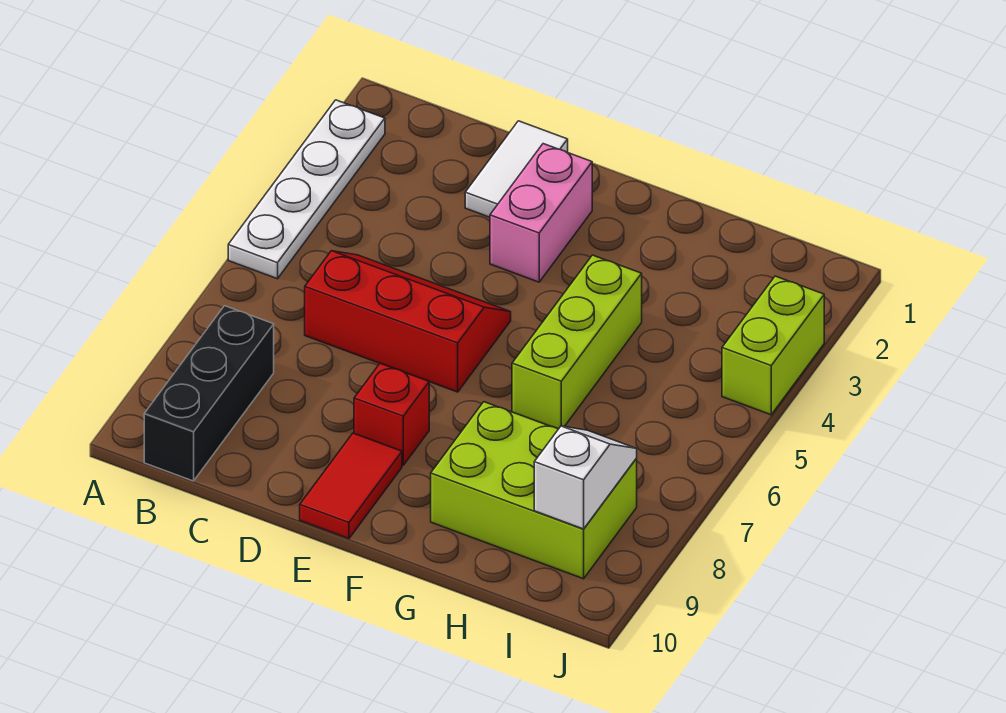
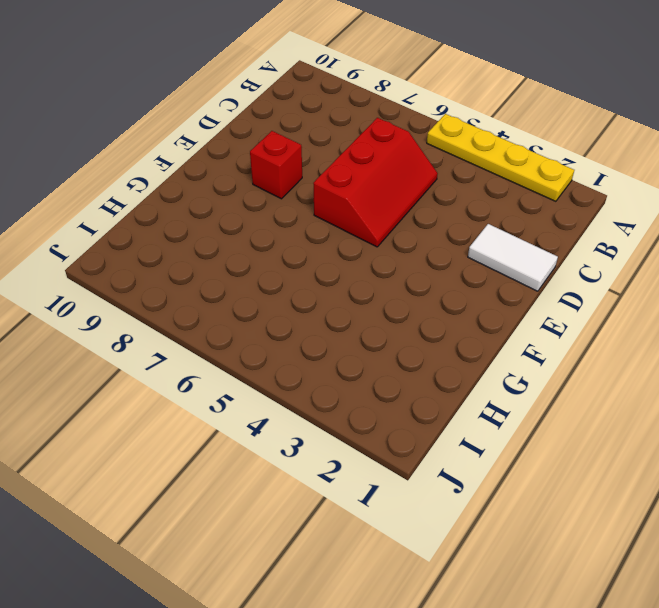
yellow plate A2:A5 level 1 -> white plate A2:A5 level 1
none -> black brick B8:B10 level 1
none -> pink brick E2:E3 level 1

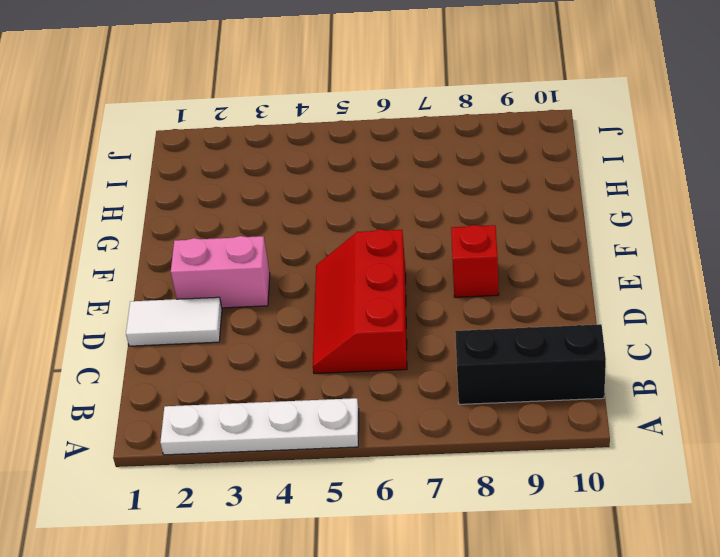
none -> red tile E9:E10 level 1
none -> lime brick G4:G6 level 1

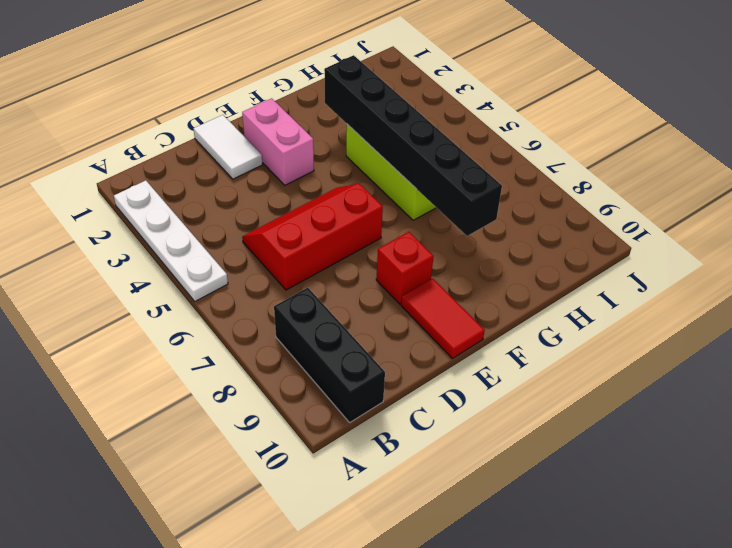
black brick G3:G8 level 2 -> none
none -> lime brick G8:I9 level 1
none -> lime brick J3:J4 level 1

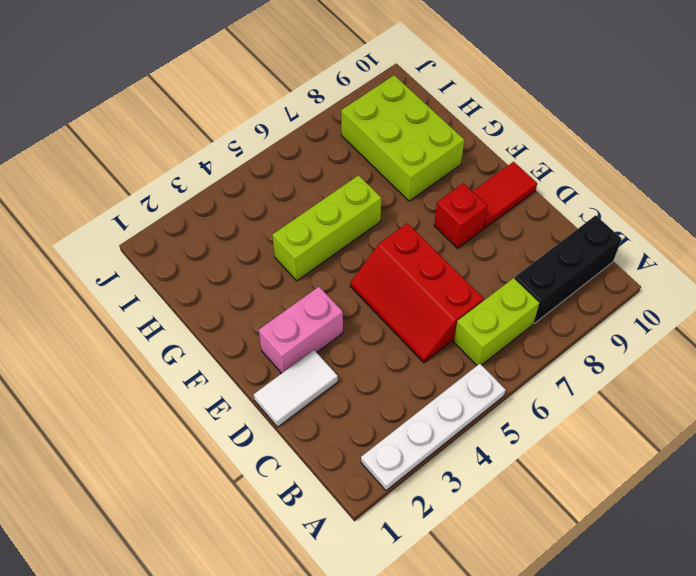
lime brick B6:B7 level 1 -> lime brick J3:J4 level 1
none -> white slope I8:I9 level 2 top 9

